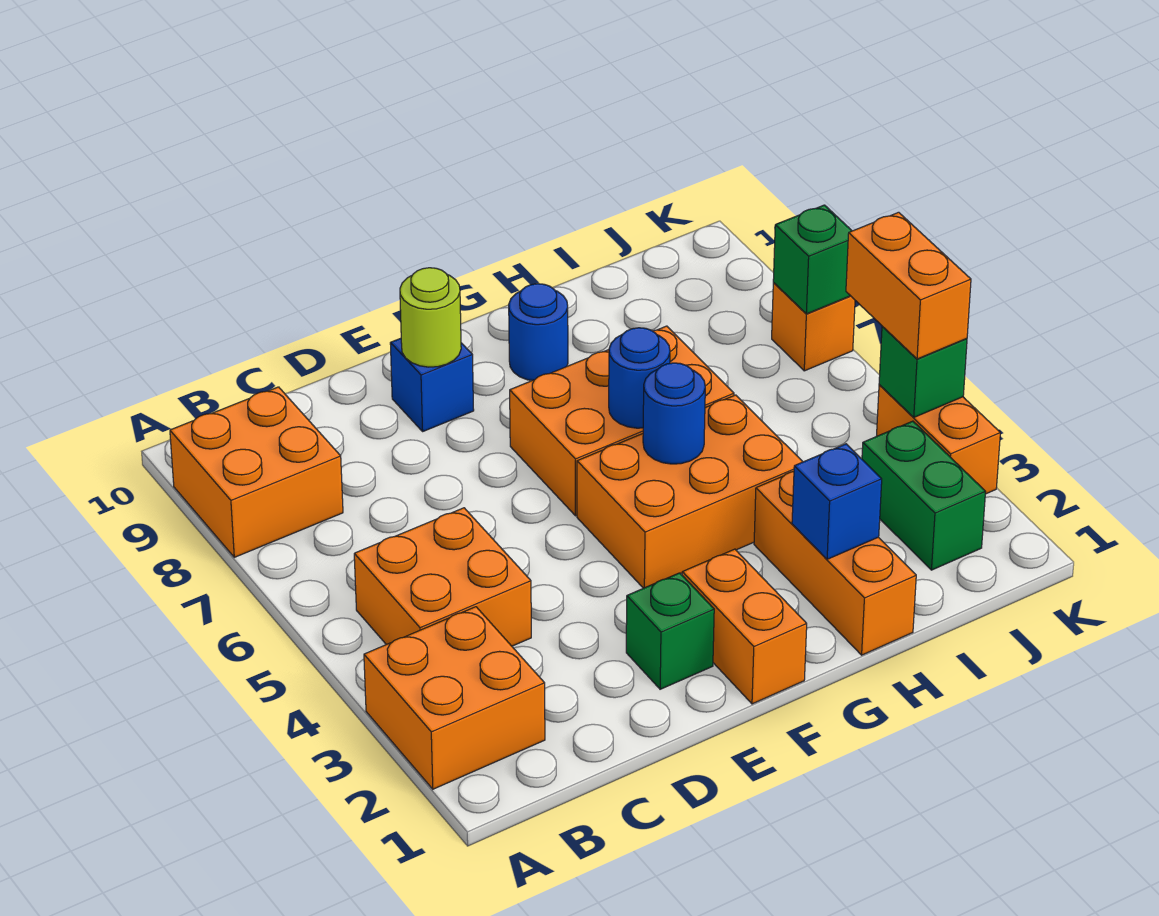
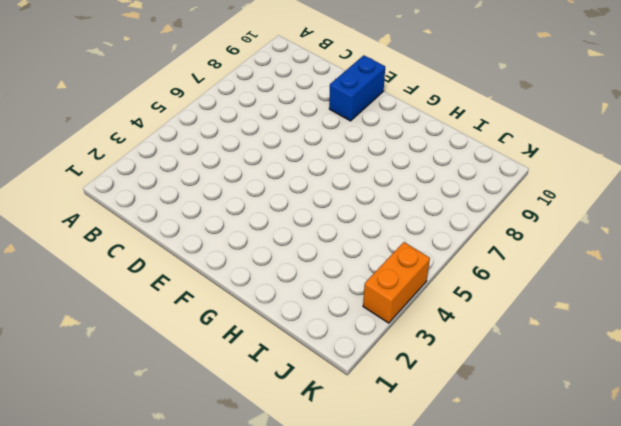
blue brick E9:E10 level 1 -> blue brick E9 level 1
none -> orange brick A2:B3 level 1
none -> orange brick A8:B9 level 1
none -> orange brick B4:C5 level 1

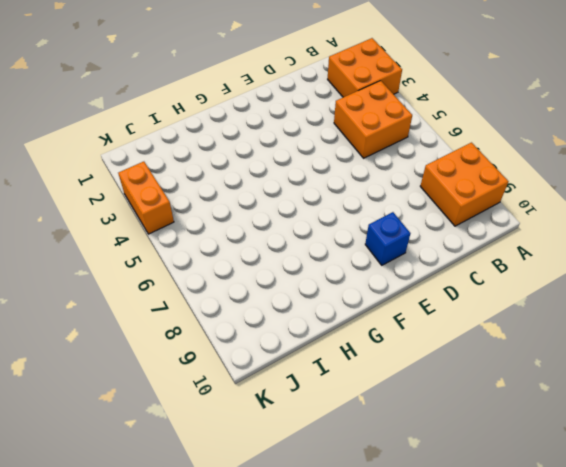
none -> green brick E2 level 1
none -> orange brick F1:F2 level 1
none -> orange brick F4:H5 level 1

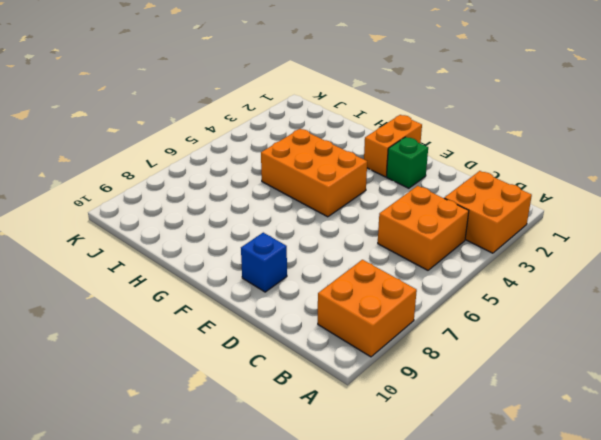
none -> orange brick F6:H7 level 1
none -> blue round brick G9 level 1
none -> orange brick H1:H3 level 1

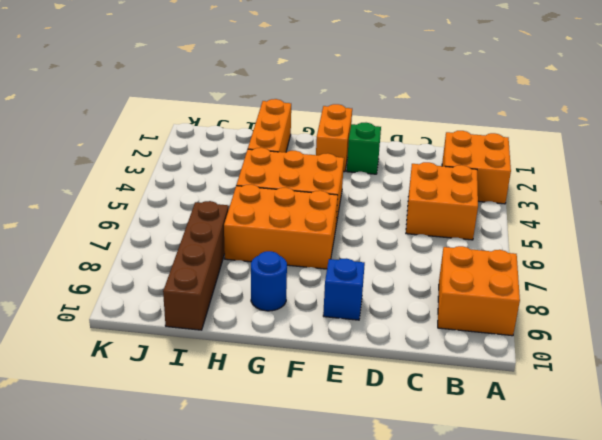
brown brick I7:I10 level 1 -> none
none -> green brick J2:J3 level 1
none -> orange brick K3:K4 level 1
none -> orange brick K7 level 1

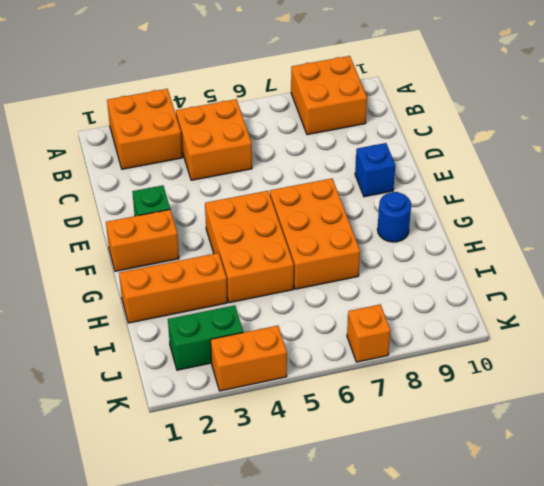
none -> lime round brick E9 level 2
none -> blue round brick G5 level 2
none -> blue round brick G6 level 2

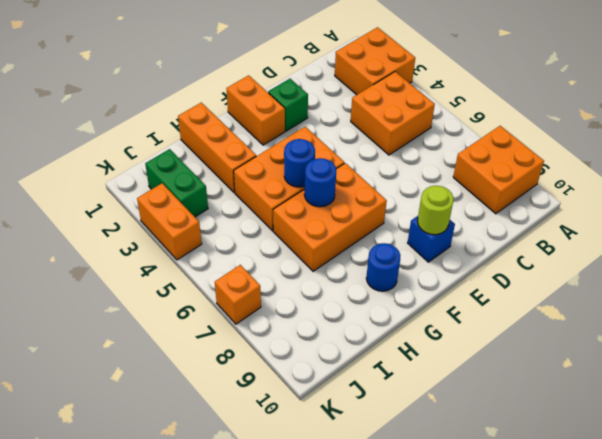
none -> blue brick H2 level 2
none -> green brick K4 level 2
none -> green brick K7 level 2

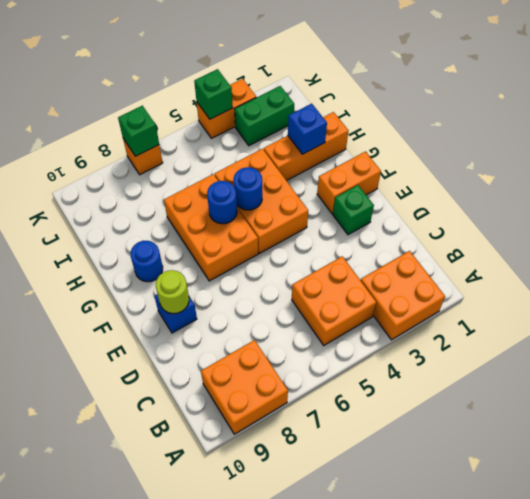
none -> orange brick K4:K5 level 3

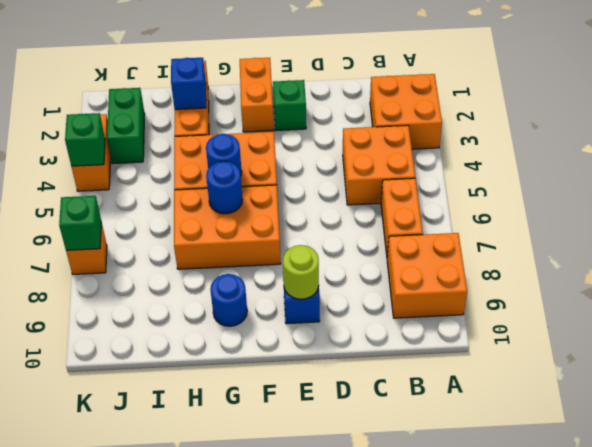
orange brick B6:B7 level 1 -> orange brick K4:K5 level 3

